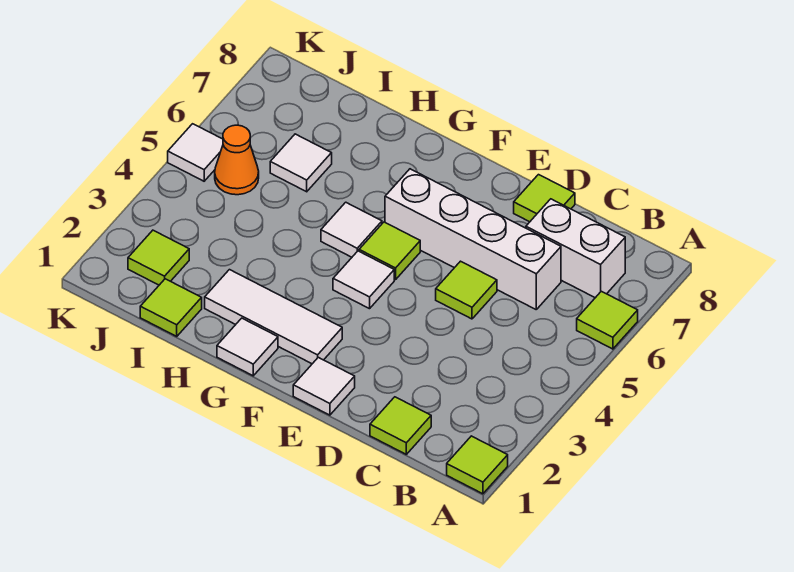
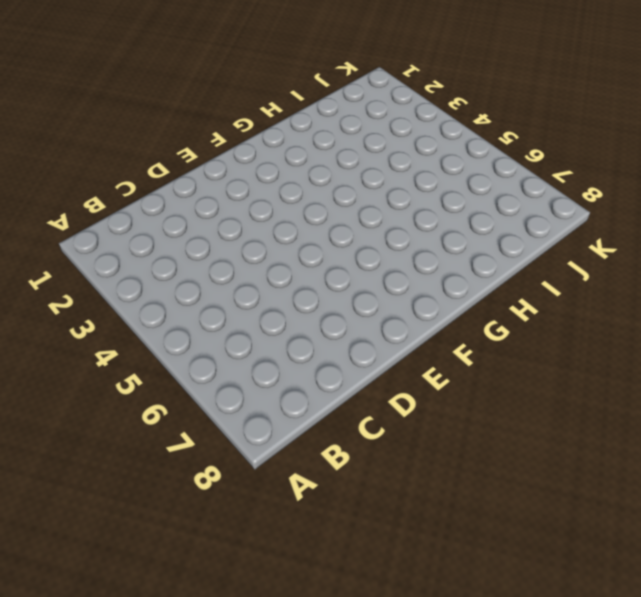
none -> lime tile A1 level 1
none -> lime tile A6 level 1
none -> white brick B7:C7 level 1

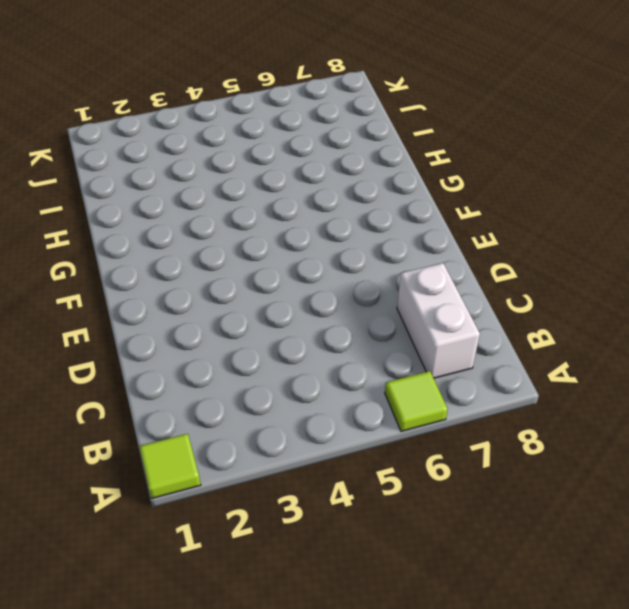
none -> lime tile C1 level 1
none -> white brick C6:F6 level 1
none -> lime tile D5 level 1

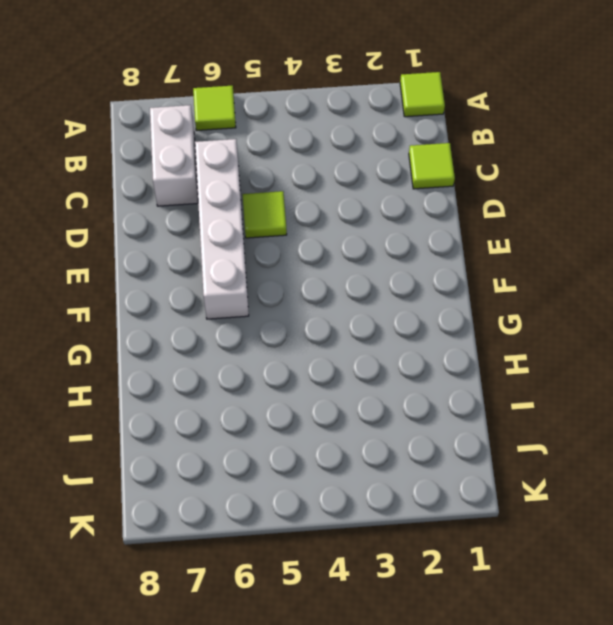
none -> lime tile D8 level 1
none -> white tile E1 level 1
none -> white tile F2:H2 level 1

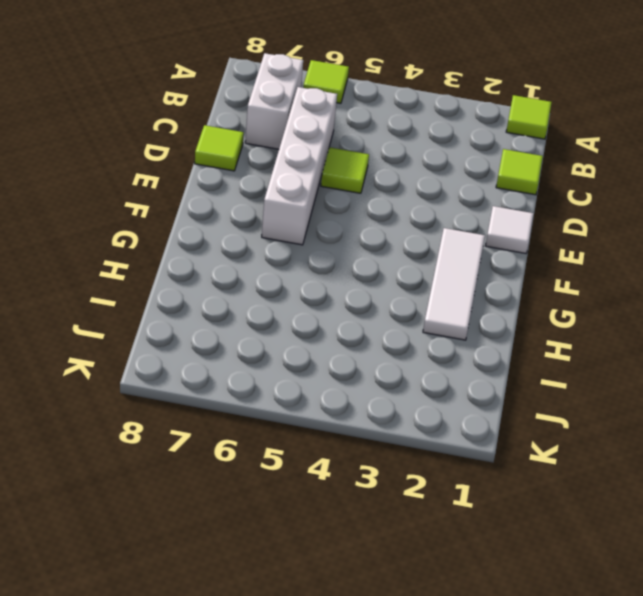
none -> white tile F4 level 1
none -> lime tile F5 level 1
none -> white tile G1 level 1

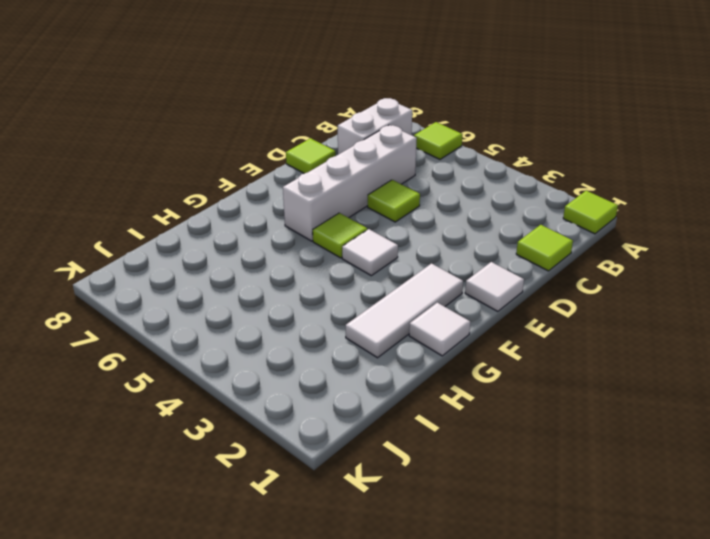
none -> white tile G5 level 1
none -> lime tile I1 level 1
none -> white tile I6 level 1

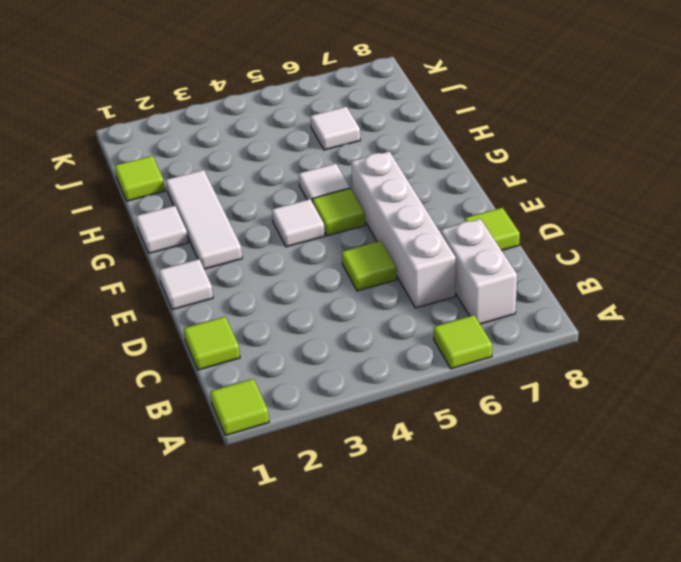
none -> lime tile J2 level 1
none -> orange cone J5 level 1
none -> white tile K5 level 1

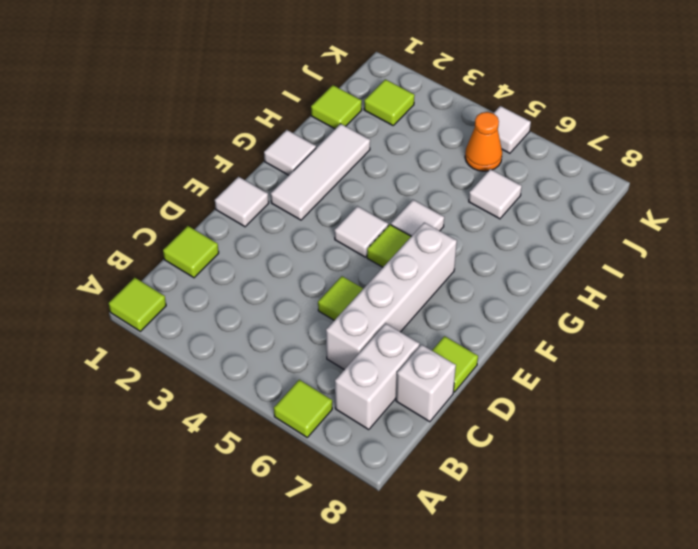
white brick C8 level 1 -> none

